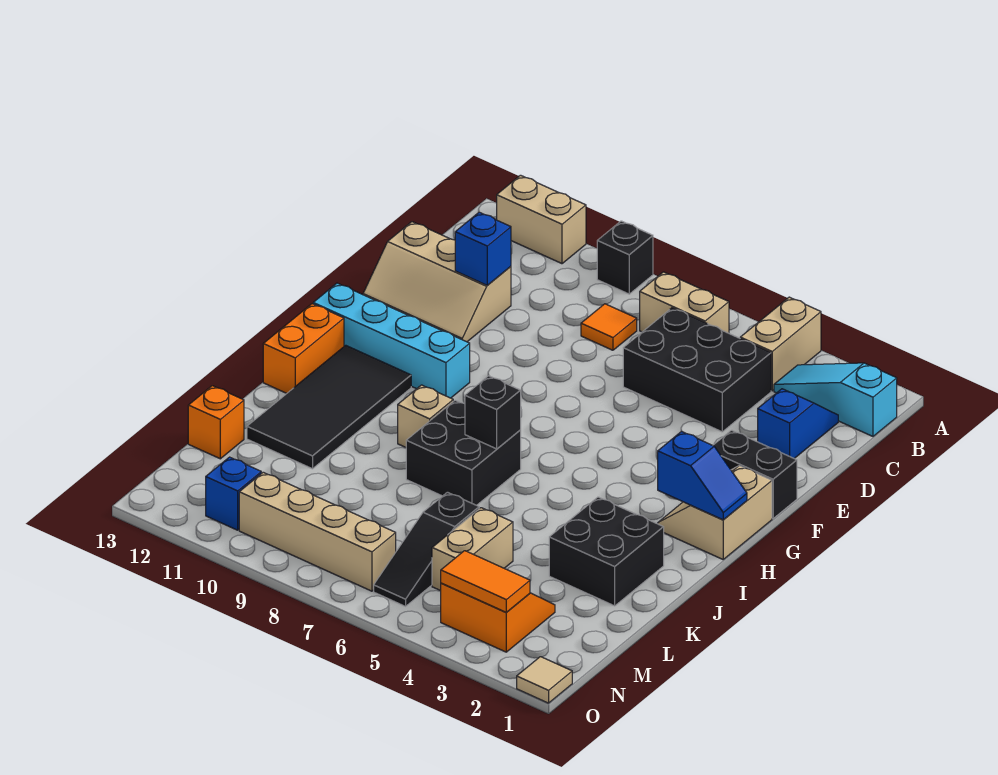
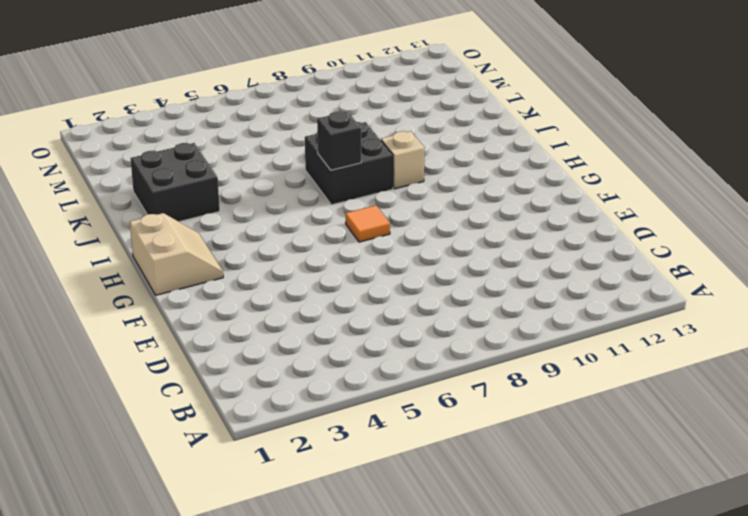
orange tile G7 level 1 -> orange tile C8 level 1
none -> tan brick A4:B4 level 1
none -> black brick A9 level 1
none -> tan brick A11:A12 level 1

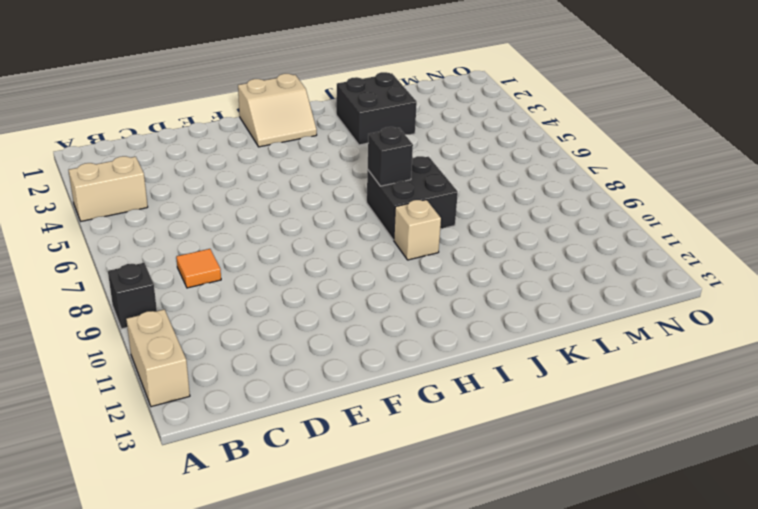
none -> cyan slope B1:B3 level 1 top 1
none -> tan brick B6:B7 level 1
none -> blue slope C2:D2 level 1 top D

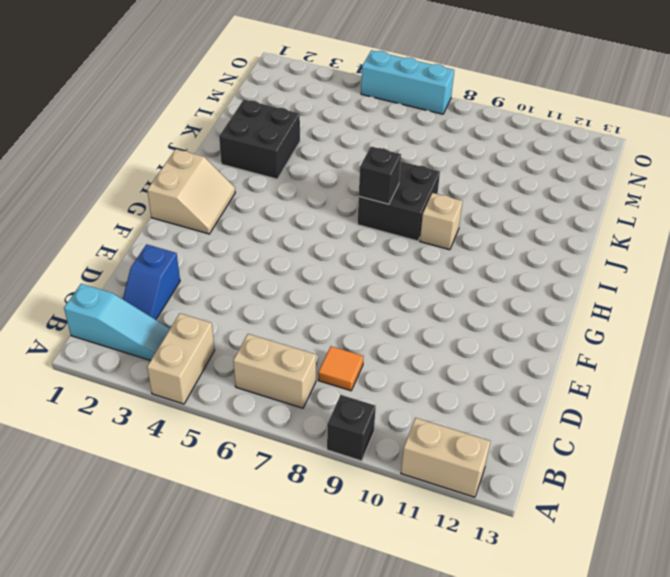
cyan brick O5:O7 level 1 -> none
none -> black brick C4:D6 level 1
none -> tan slope D11:E13 level 1 top D
none -> black brick F1:F2 level 1

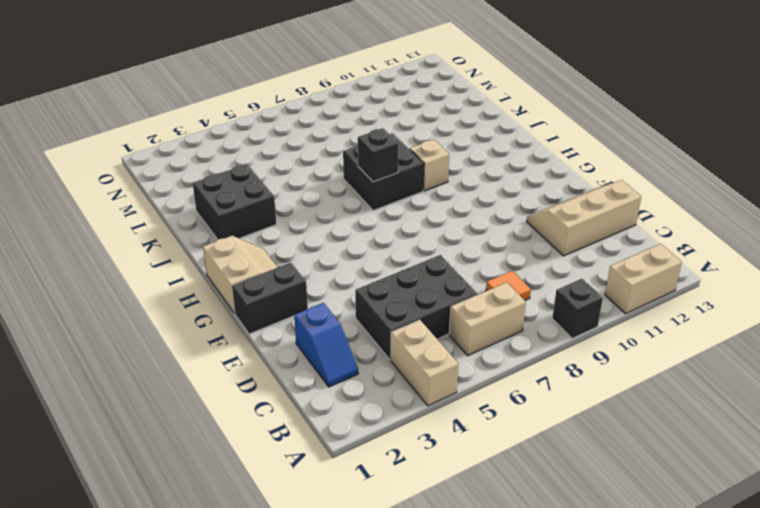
none -> cyan slope B1:B3 level 1 top 1
none -> cyan brick G10:G13 level 1
none -> black tile H11:K12 level 1

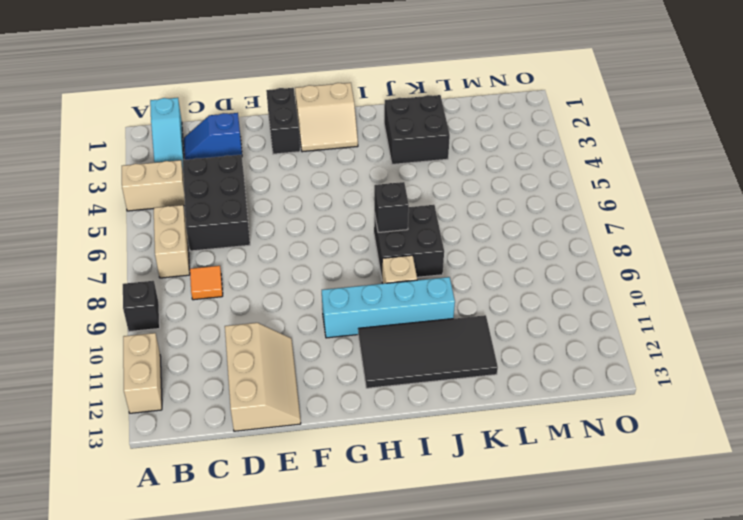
cyan brick G10:J10 level 1 -> cyan brick G10:G13 level 1
none -> orange brick H13:I13 level 1
none -> tan brick L5:M5 level 1
none -> black slope L6:N6 level 1 top L

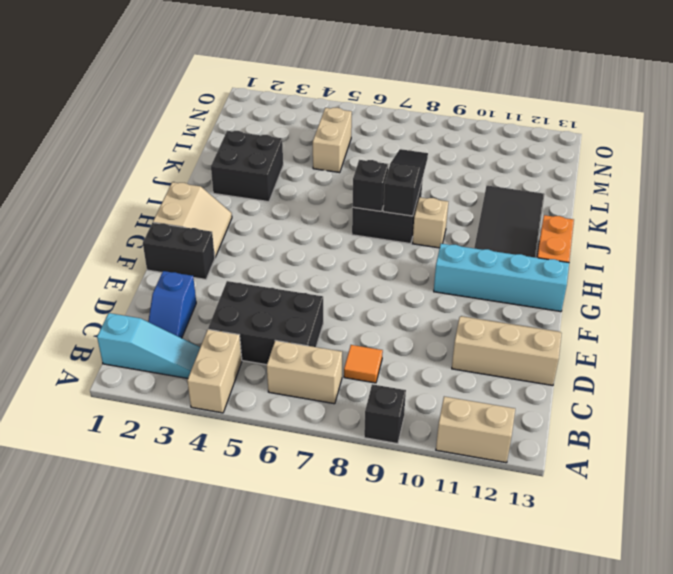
black slope I8:K8 level 2 top I -> black slope L6:N6 level 1 top L
none -> orange brick L13 level 1
none -> orange slope M3:N4 level 1 top N
none -> tan brick N7:N10 level 1

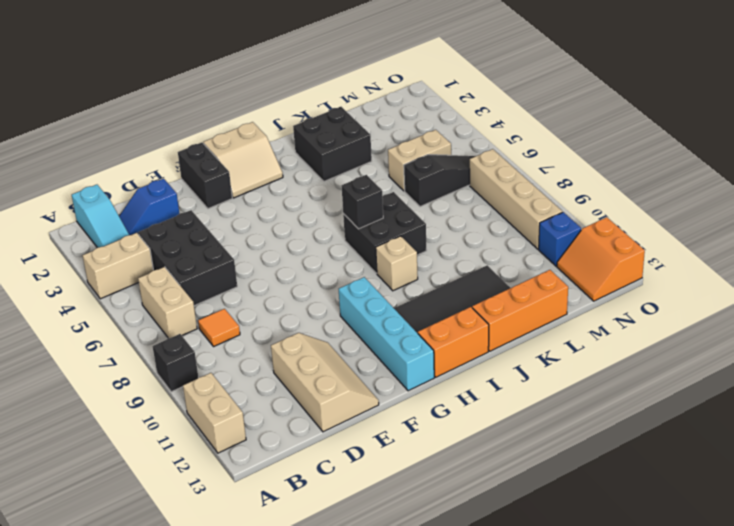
orange brick J13:L13 level 1 -> orange brick L13 level 1
orange slope N12:O13 level 1 top O -> orange slope M3:N4 level 1 top N
none -> tan tile O1 level 1
none -> blue brick D11 level 2
none -> blue slope H1:H2 level 2 top 2

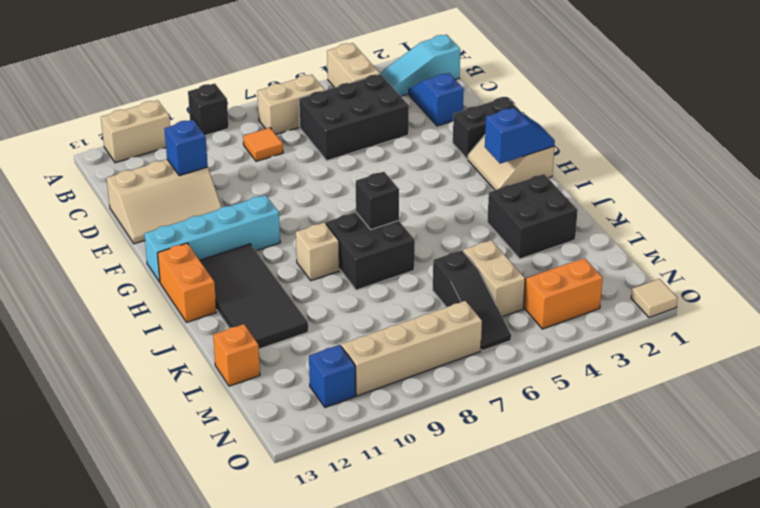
none -> orange tile N3:N4 level 2

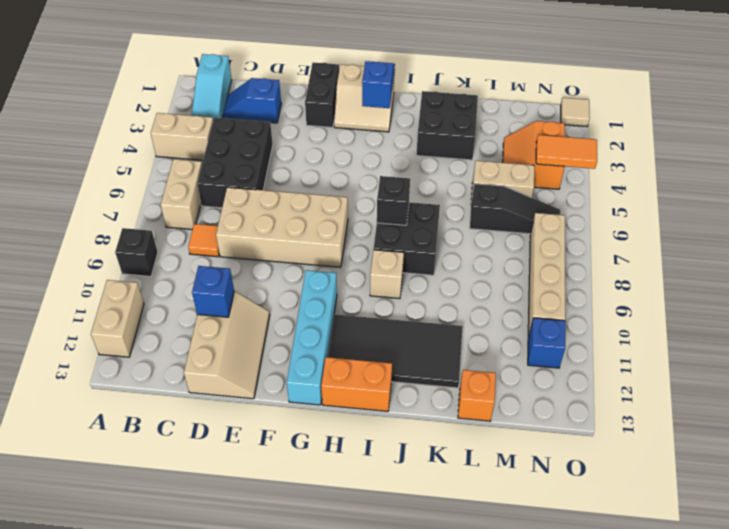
tan brick D7:G8 level 1 -> none
orange tile N4:O4 level 2 -> orange tile N3:N4 level 2

